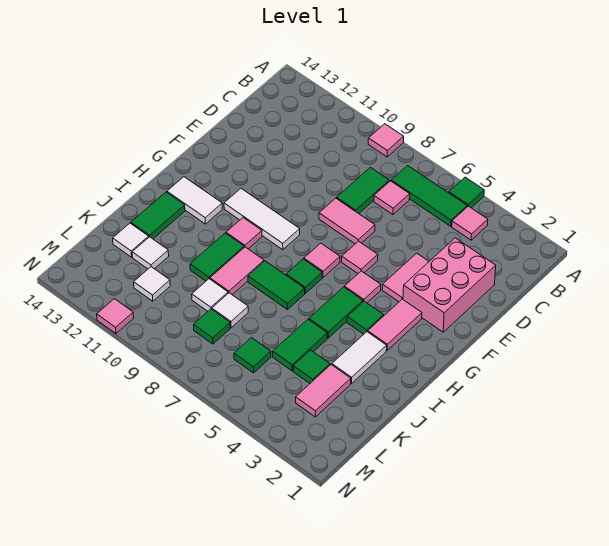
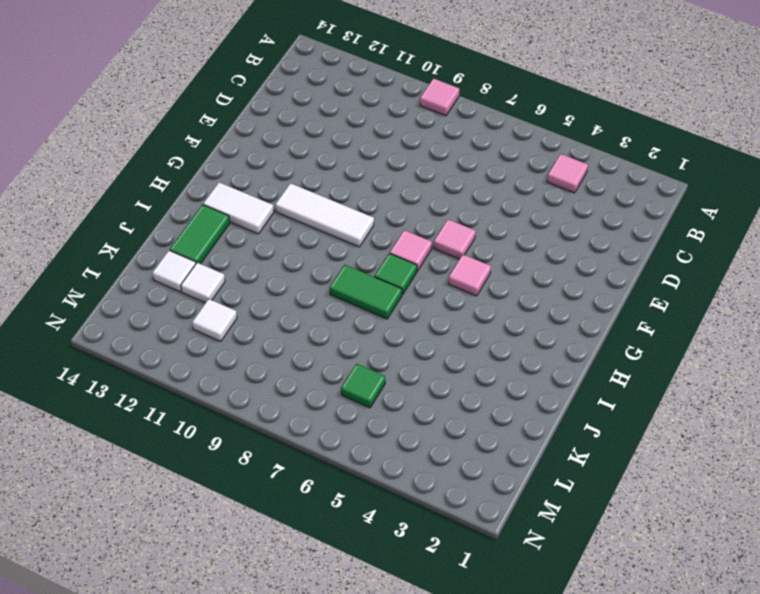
none -> green tile A5 level 1
none -> green tile B5:B7 level 1
none -> pink tile C7 level 1
none -> green tile C8:D8 level 1

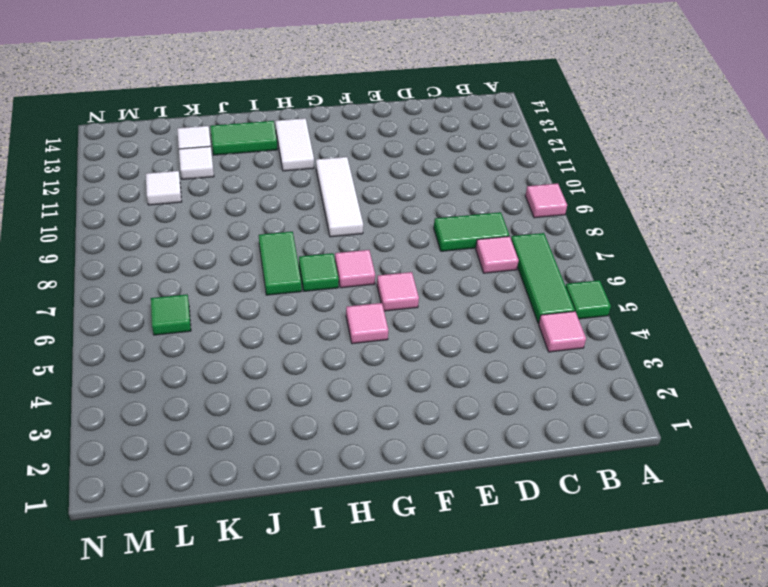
none -> pink brick D2:F3 level 1
none -> pink tile E4:F4 level 1
none -> pink tile E7:E8 level 1
none -> pink tile G3:H3 level 1

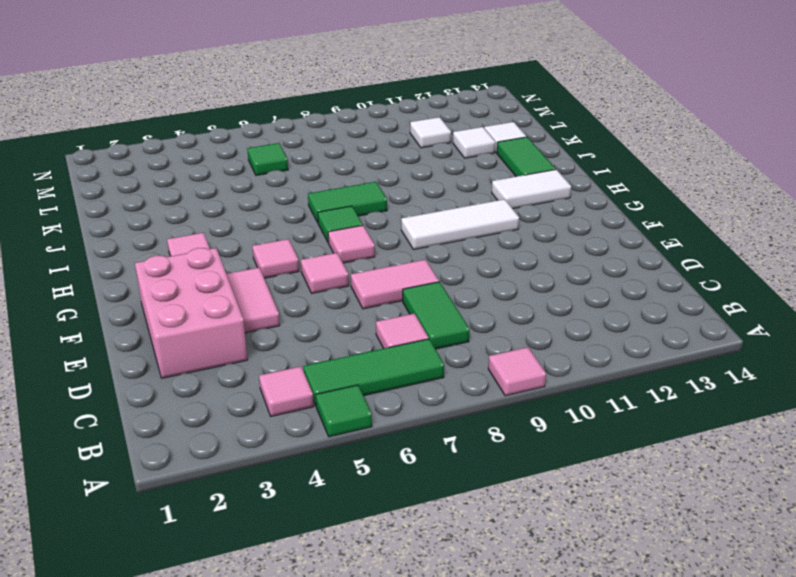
none -> green tile H4 level 1
none -> green tile H5:I5 level 1
none -> pink tile H10 level 1
none -> white tile I3:J3 level 1

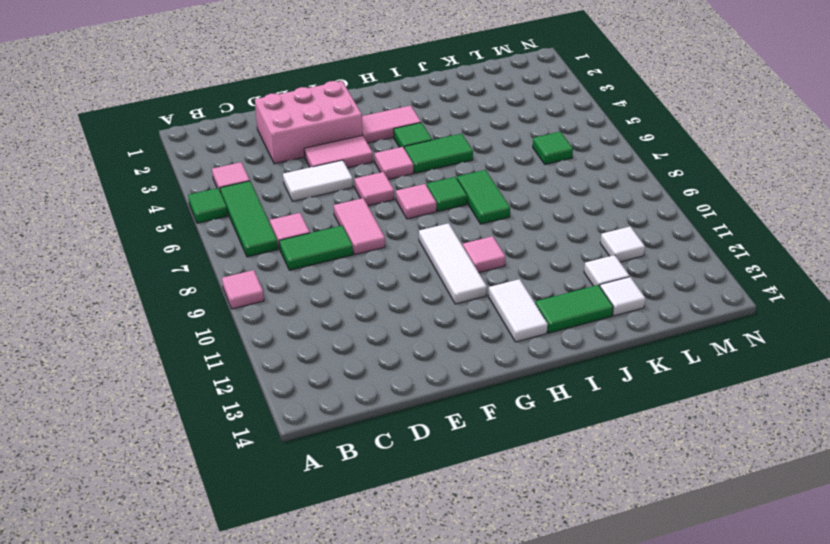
white tile D5:E5 level 1 -> white tile I3:J3 level 1
none -> pink tile I9:J9 level 1
none -> green tile I10:J10 level 1
none -> green tile J5:K5 level 1
none -> pink tile K3:L3 level 1

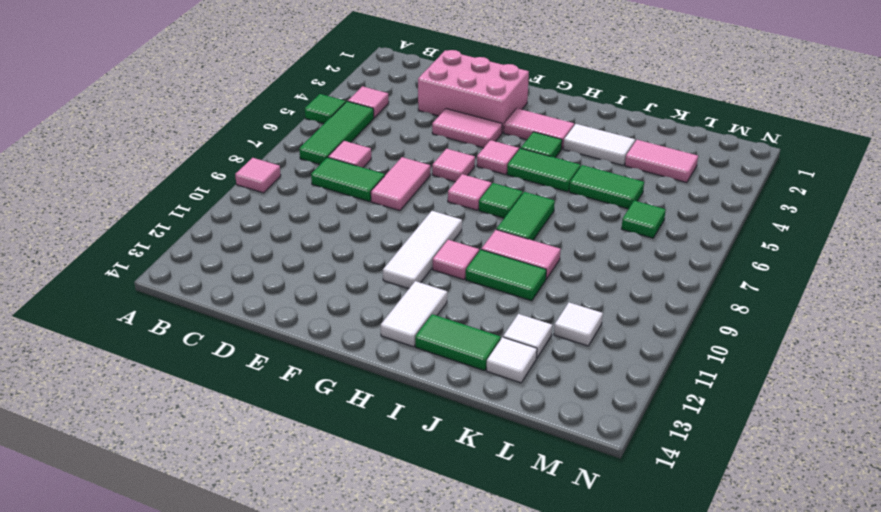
none -> green tile K4 level 1
none -> white tile K8 level 1
none -> white tile K9 level 1
none -> green tile L8 level 1

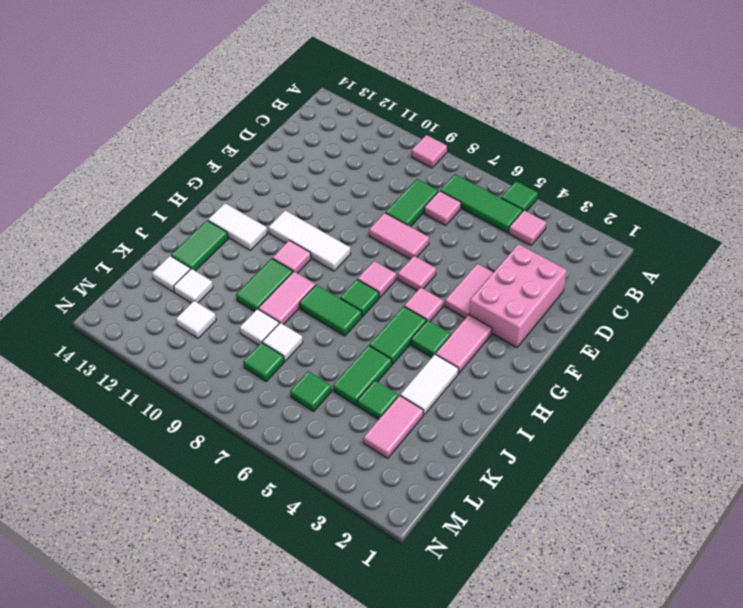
none -> pink tile N11 level 1

